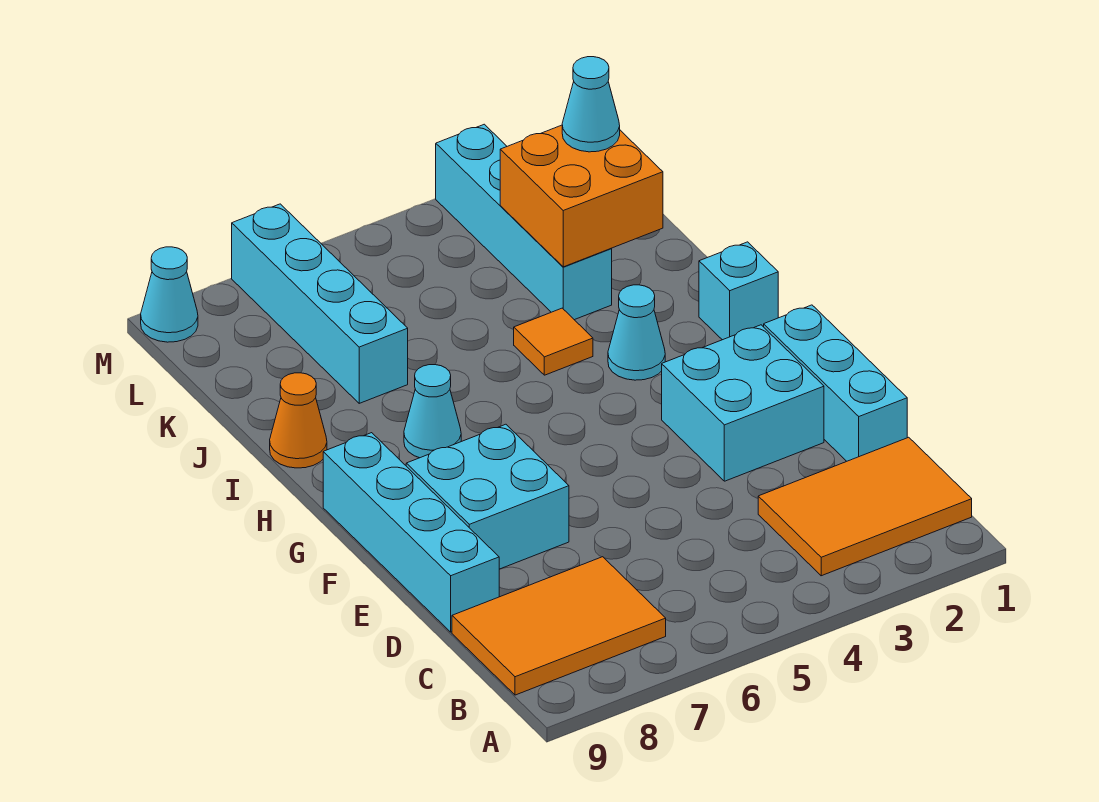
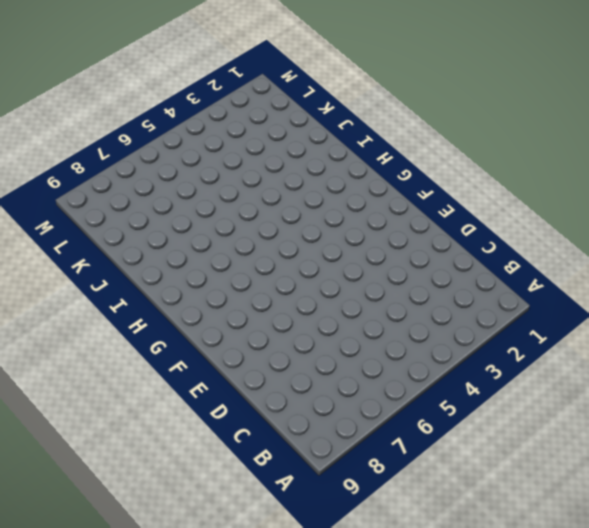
none -> orange tile B1:C3 level 1
none -> orange tile B7:C9 level 1
none -> cyan brick D1:F1 level 1

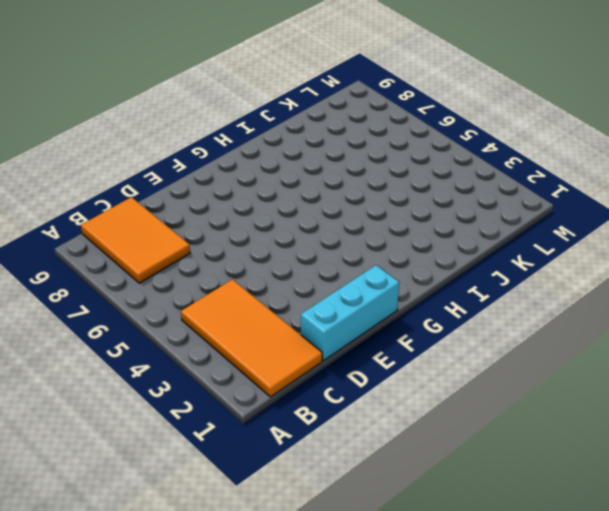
orange tile B1:C4 level 1 -> orange tile B1:C3 level 1
none -> cyan brick D9:G9 level 1
none -> cyan brick E2:F3 level 1
none -> cyan brick E7:F8 level 1

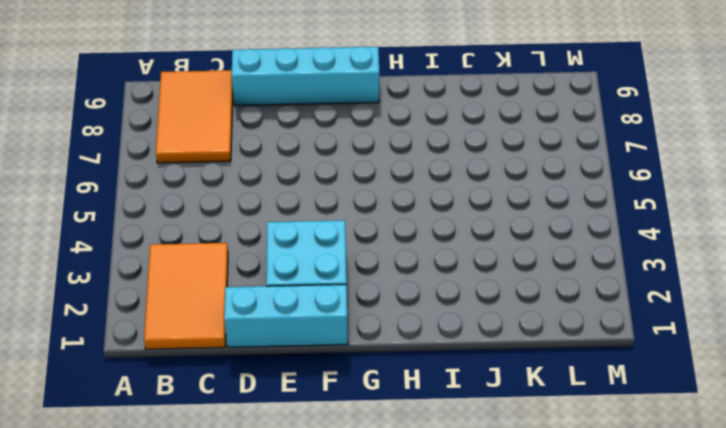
none -> cyan brick E7:F8 level 1
none -> cyan brick H1 level 1
none -> cyan cone H3 level 1

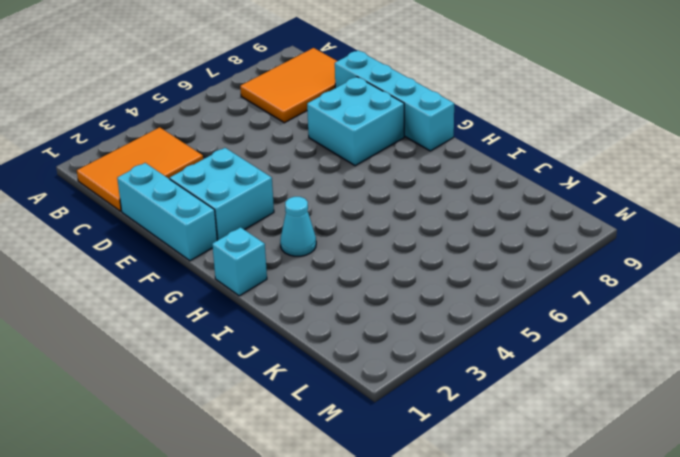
none -> cyan cone H7 level 1
none -> orange tile I4 level 1
none -> orange cone I9 level 1

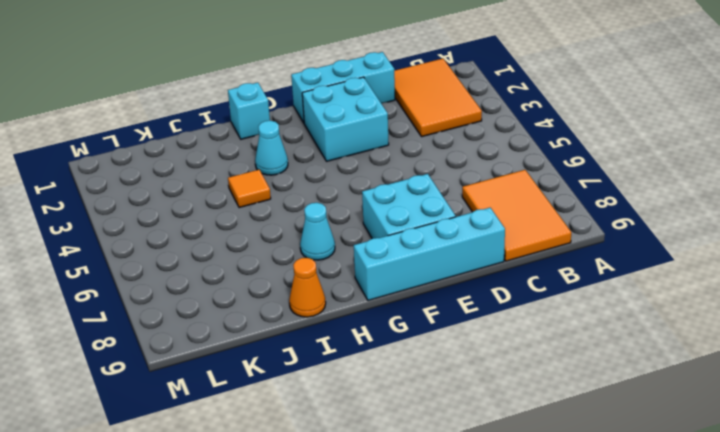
none -> cyan brick J3:M3 level 1
none -> cyan brick J7:M7 level 1
none -> cyan cone M9 level 1

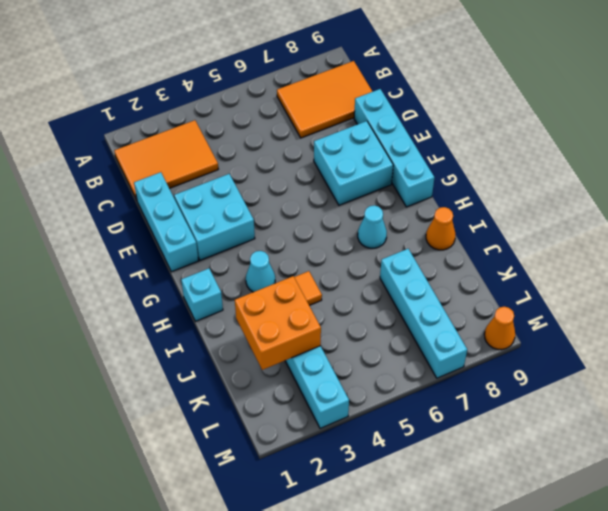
orange cone M9 level 1 -> cyan cone M9 level 1
none -> cyan cone K2 level 3

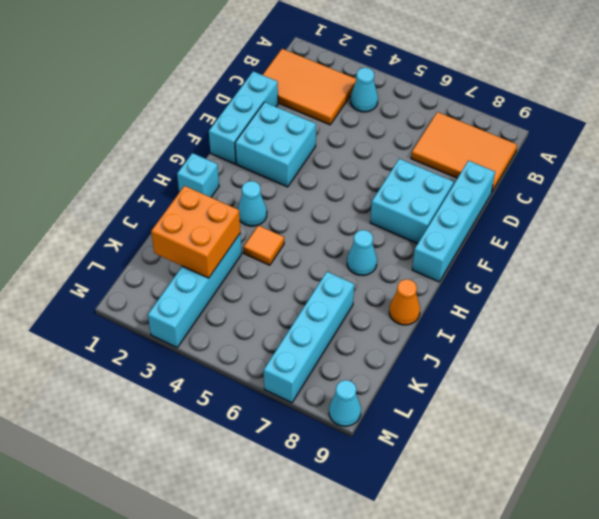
cyan cone B4 level 1 -> cyan cone K2 level 3

